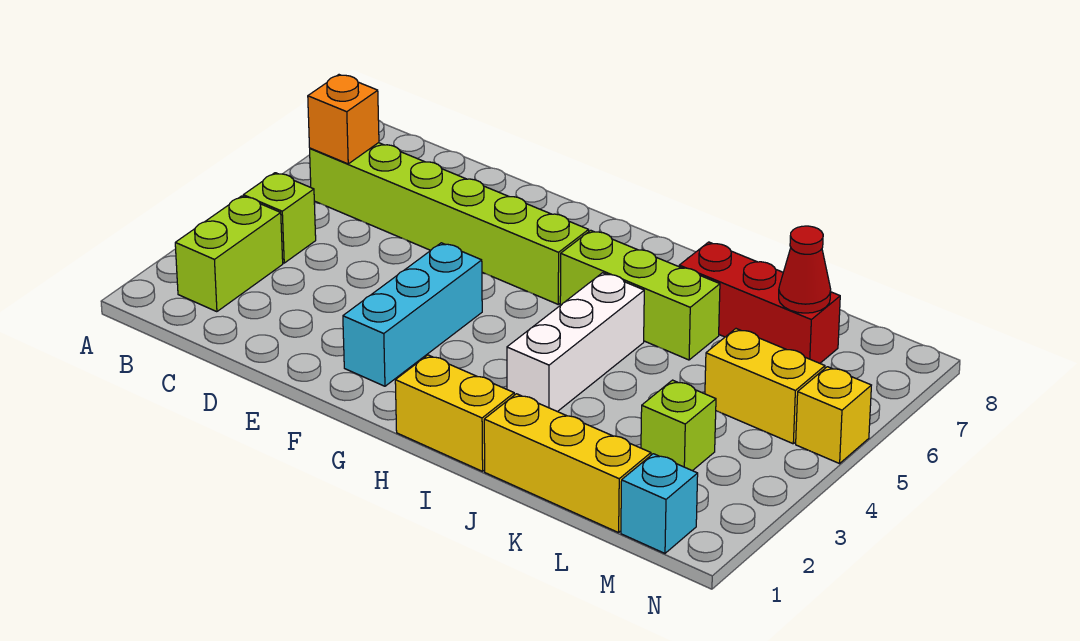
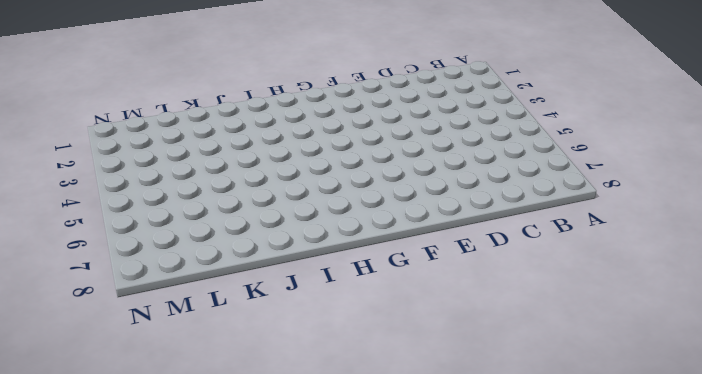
none -> lime brick B2:B3 level 1
none -> lime brick B4 level 1
none -> lime brick B6:G6 level 1

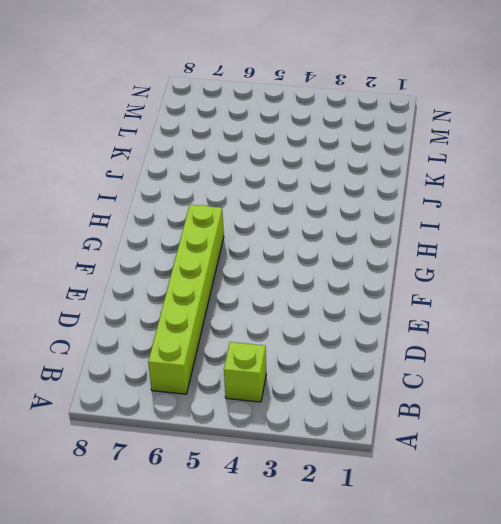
none -> lime brick B2:B3 level 1
none -> cyan brick F2:F4 level 1
none -> yellow brick H1:I1 level 1

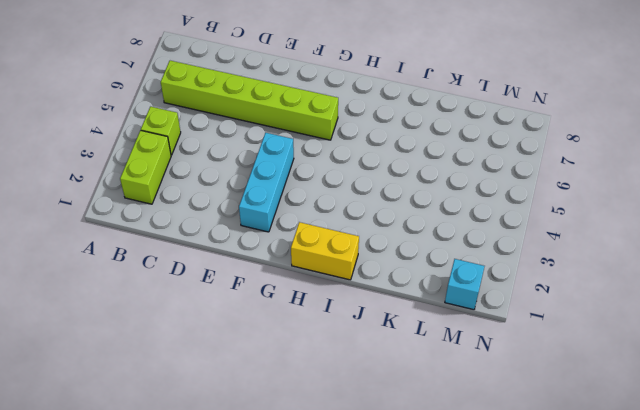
none -> lime brick H6:J6 level 1
none -> white brick I3:I5 level 1
none -> yellow brick J1:L1 level 1

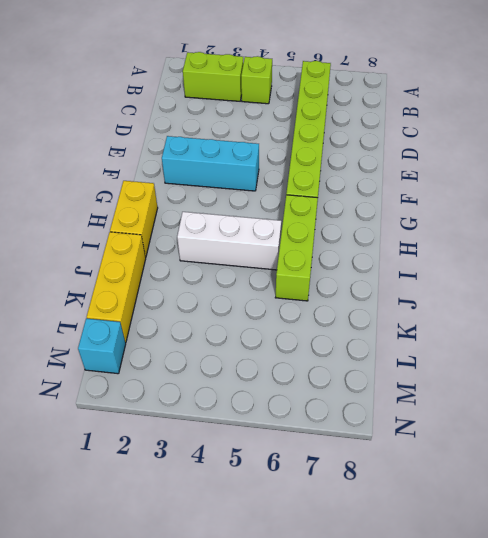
none -> red brick J7:L7 level 1
none -> lime brick L3 level 1
none -> yellow brick L5:M5 level 1

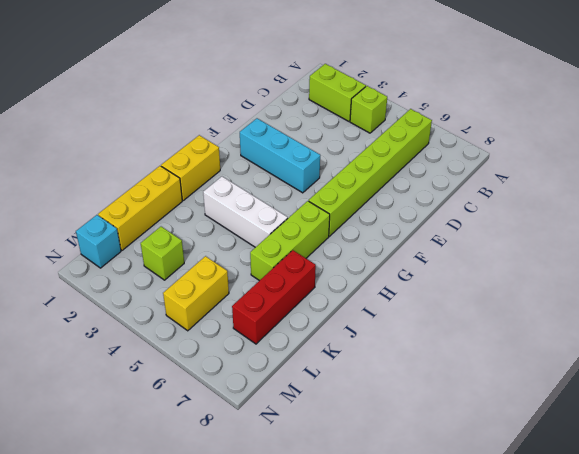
none -> yellow brick N5 level 1
none -> orange brick B6 level 2
none -> red cone L7 level 2

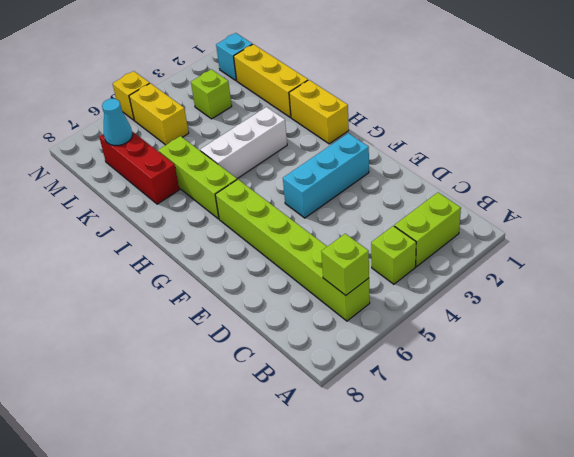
lime brick B6 level 2 -> orange brick B6 level 2
cyan cone L7 level 2 -> red cone L7 level 2

